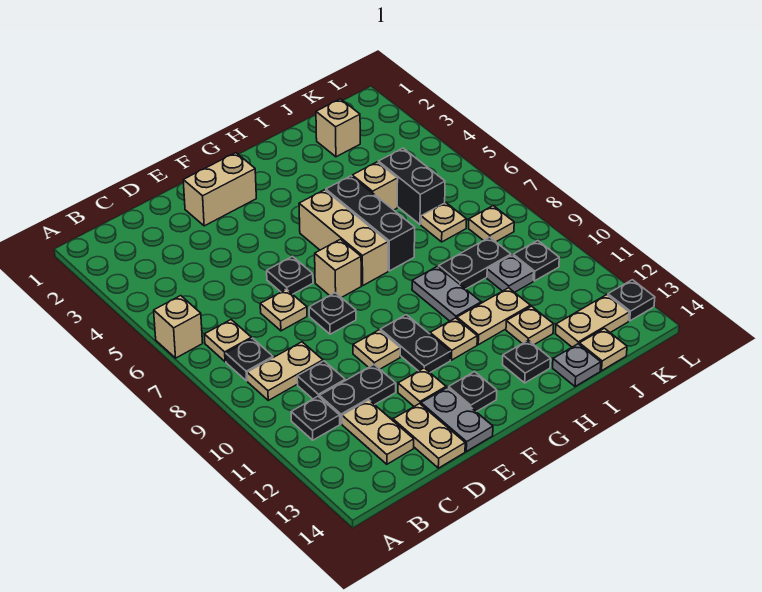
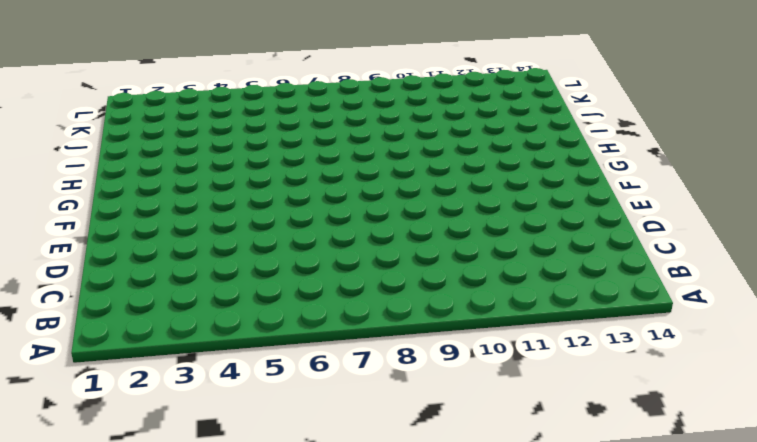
none -> tan brick A6 level 1
none -> tan plate B7 level 1
none -> black plate B8 level 1
none -> tan plate B9:C9 level 1

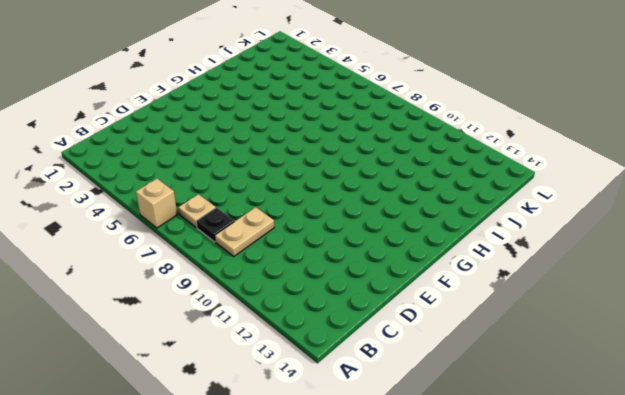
none -> black plate B11 level 1
none -> black plate C10 level 1
none -> black plate C11:D11 level 1
none -> tan plate C12:C13 level 1

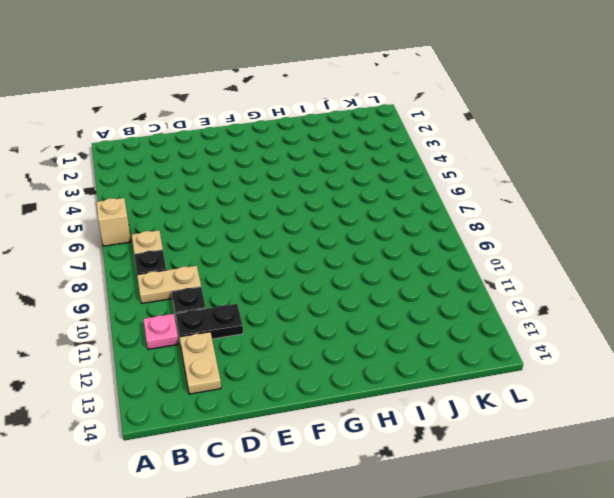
pink plate B11 level 1 -> black plate B11 level 1
none -> tan plate D7 level 1
none -> tan plate D13:D14 level 1
none -> tan brick E2:F2 level 1
none -> black plate E6 level 1

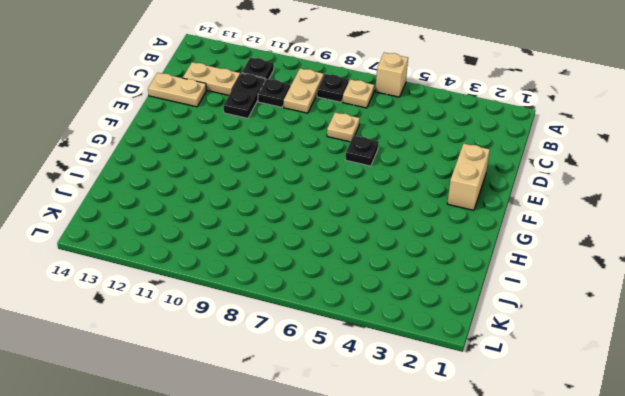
none -> black plate E8 level 1
none -> tan plate E10 level 1
none -> tan plate E12 level 1
none -> grey plate E13:E14 level 1

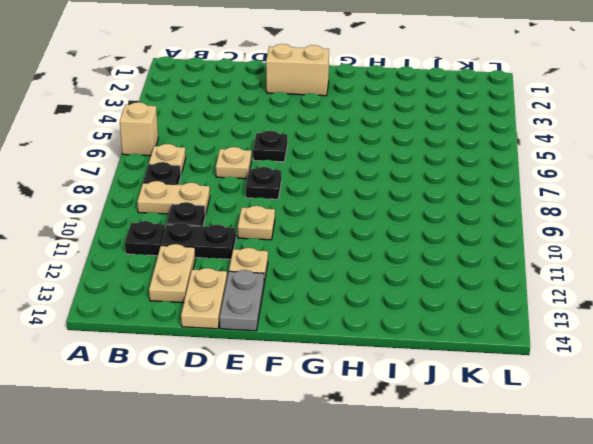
none -> tan brick F7 level 1
none -> black plate F10:F11 level 1
none -> black plate F13 level 1
none -> tan brick G5:G7 level 1

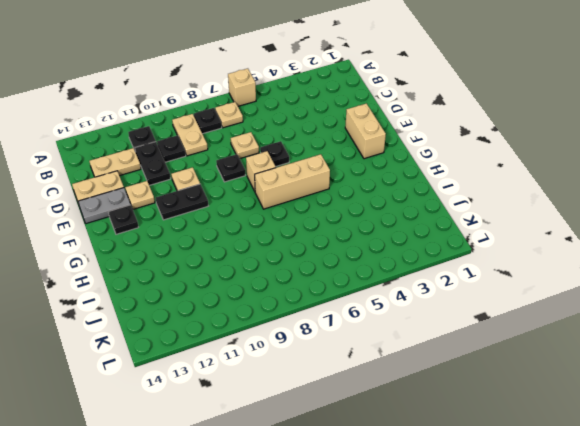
none -> tan plate G11 level 1
none -> black brick H5:H7 level 1
none -> grey plate H9:H10 level 1
none -> tan plate H11:I11 level 1

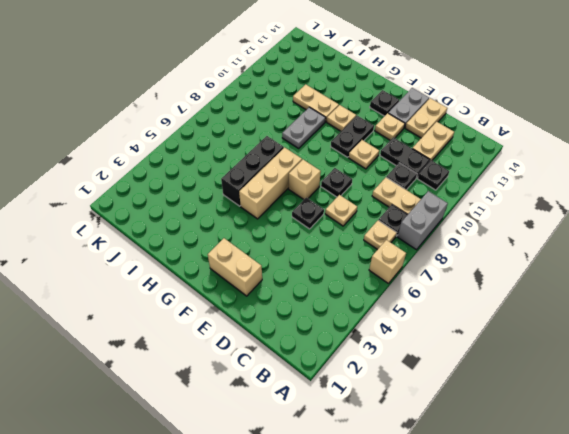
grey brick A8:A9 level 1 -> none
none -> black plate H13 level 1
none -> tan brick I5 level 1
none -> black plate I9:J9 level 1
none -> tan plate I12 level 1

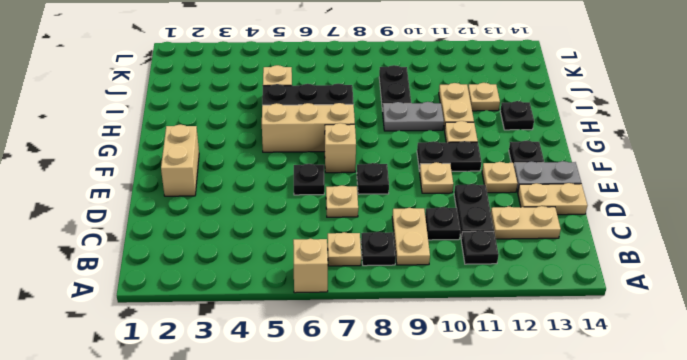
none -> grey plate I14 level 1
none -> tan brick J2 level 1
none -> black brick J5:J6 level 1
none -> tan plate J7 level 1

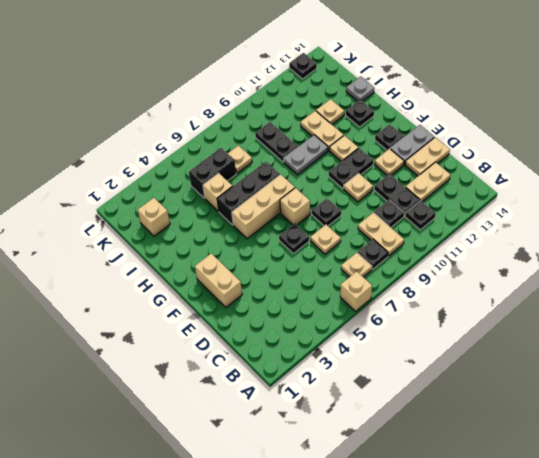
none -> grey plate J10 level 1
none -> tan plate J13:K13 level 1
none -> tan plate J14 level 1
none -> tan plate K8 level 1

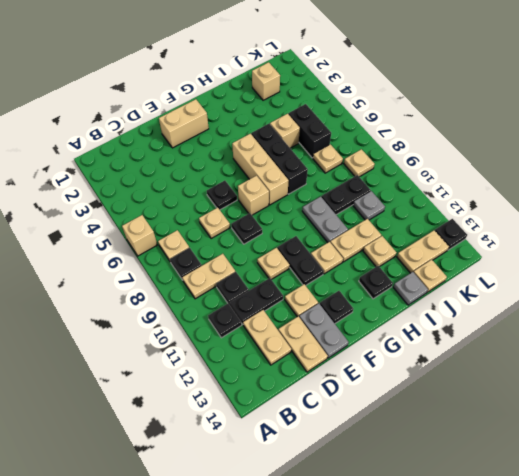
none -> black plate K10 level 1

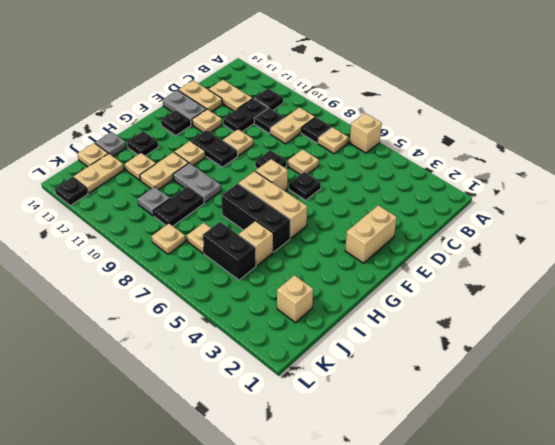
none -> black plate K10 level 1

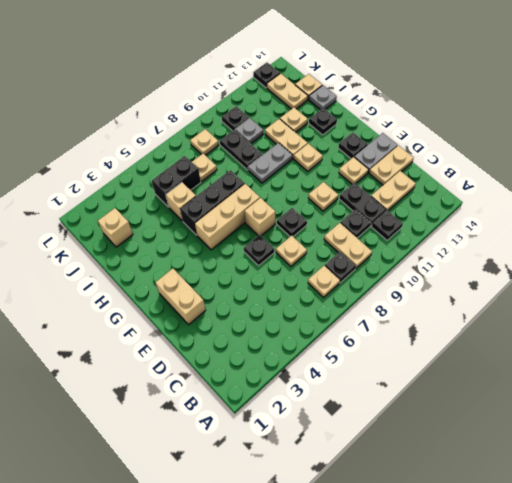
none -> tan brick A6 level 1
none -> black plate F10:F11 level 1

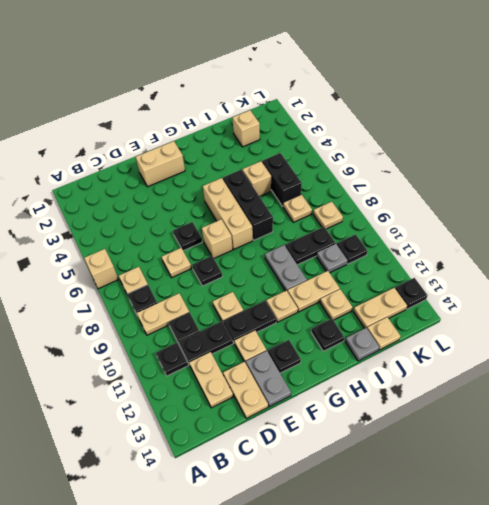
black plate E11:F11 level 1 -> black plate F10:F11 level 1

